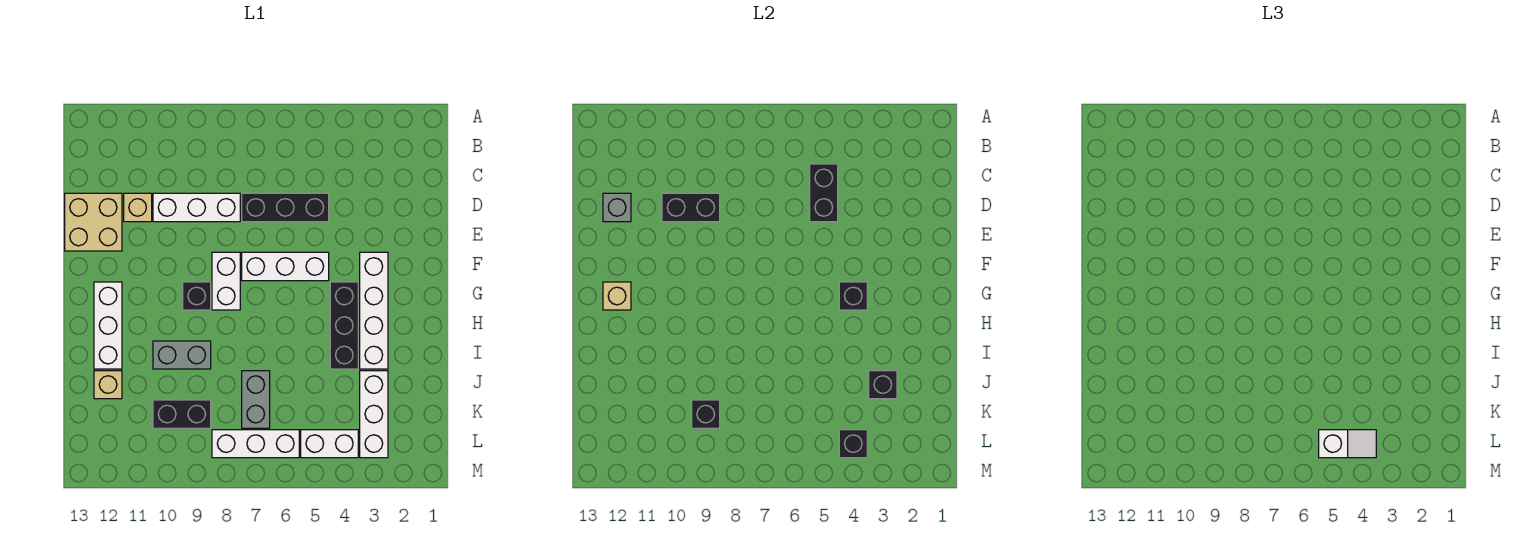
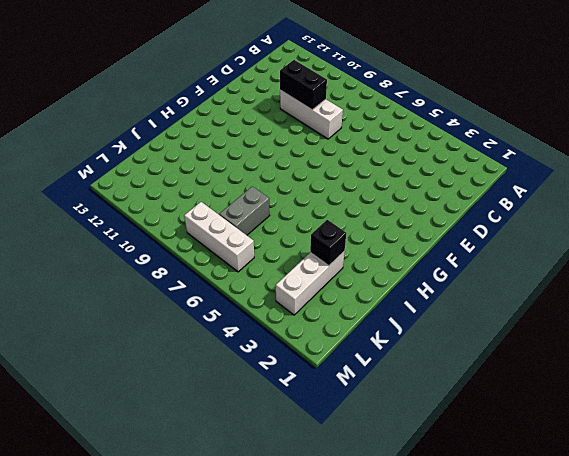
none -> black brick D5:D7 level 1
none -> tan brick D11 level 1
none -> tan brick D12:E13 level 1

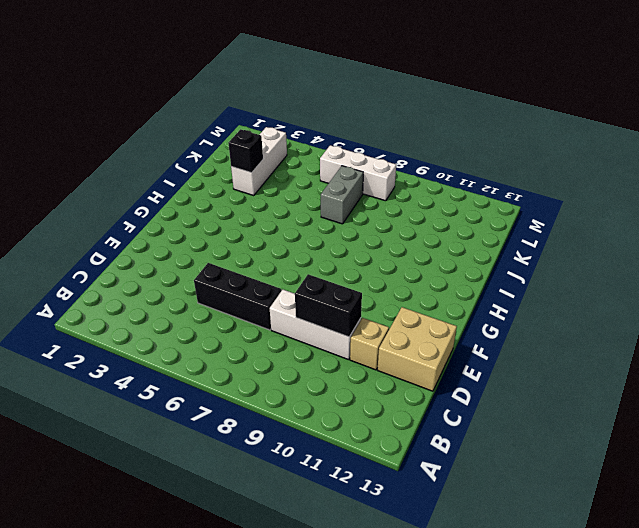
none -> white brick F3:I3 level 1
none -> white brick F5:F7 level 1
none -> white brick F8:G8 level 1

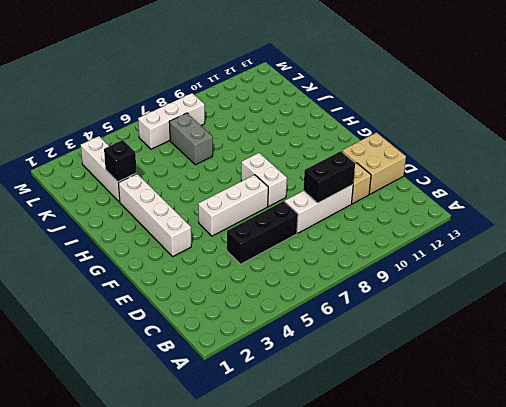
none -> black brick G4:I4 level 1
none -> black brick G9 level 1
none -> white brick G12:I12 level 1

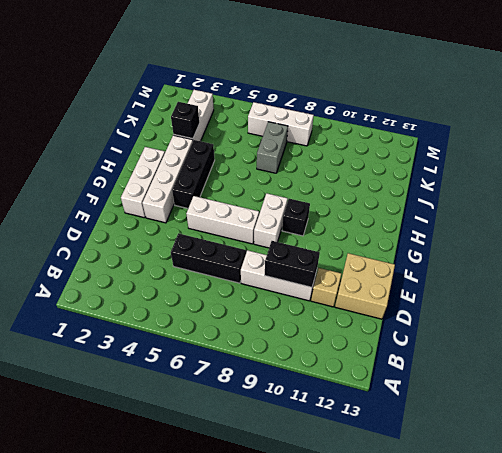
white brick F2:H2 level 1 -> white brick G12:I12 level 1
none -> grey brick I9:I10 level 1
none -> tan brick J12 level 1
none -> black brick K9:K10 level 1

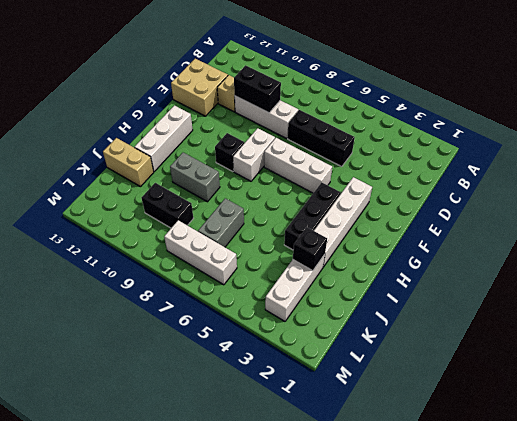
tan brick J12:J13 level 1 -> tan brick J12 level 1
none -> white brick L4:L5 level 1
none -> black brick C5:D5 level 2
none -> grey brick D12 level 2

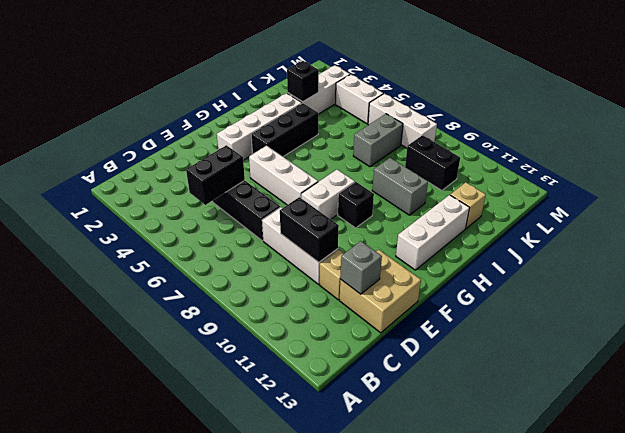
none -> black brick G4 level 2
none -> tan brick G12 level 2
none -> black brick K9 level 2

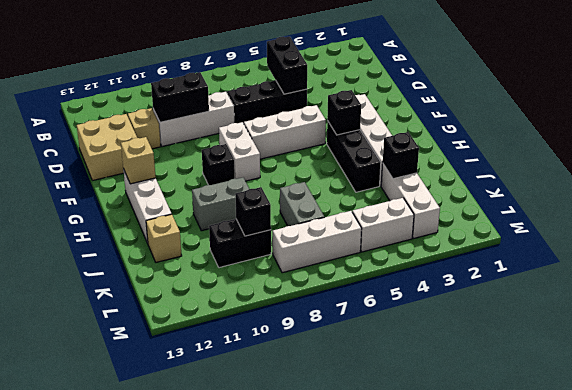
none -> grey brick D12 level 2
none -> black brick L4 level 2
none -> white slope L4:L5 level 3 top 5

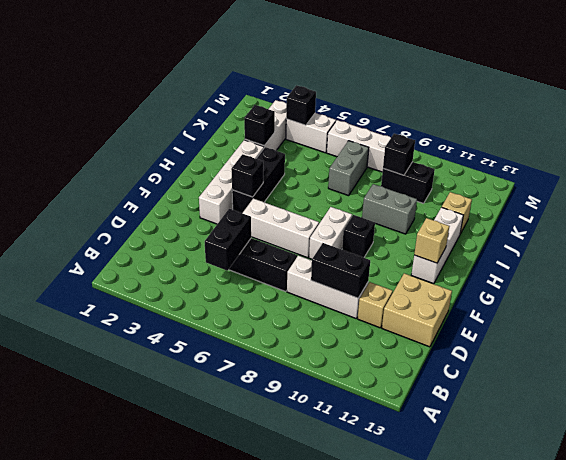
none -> grey brick D12 level 2
none -> white slope L4:L5 level 3 top 5

